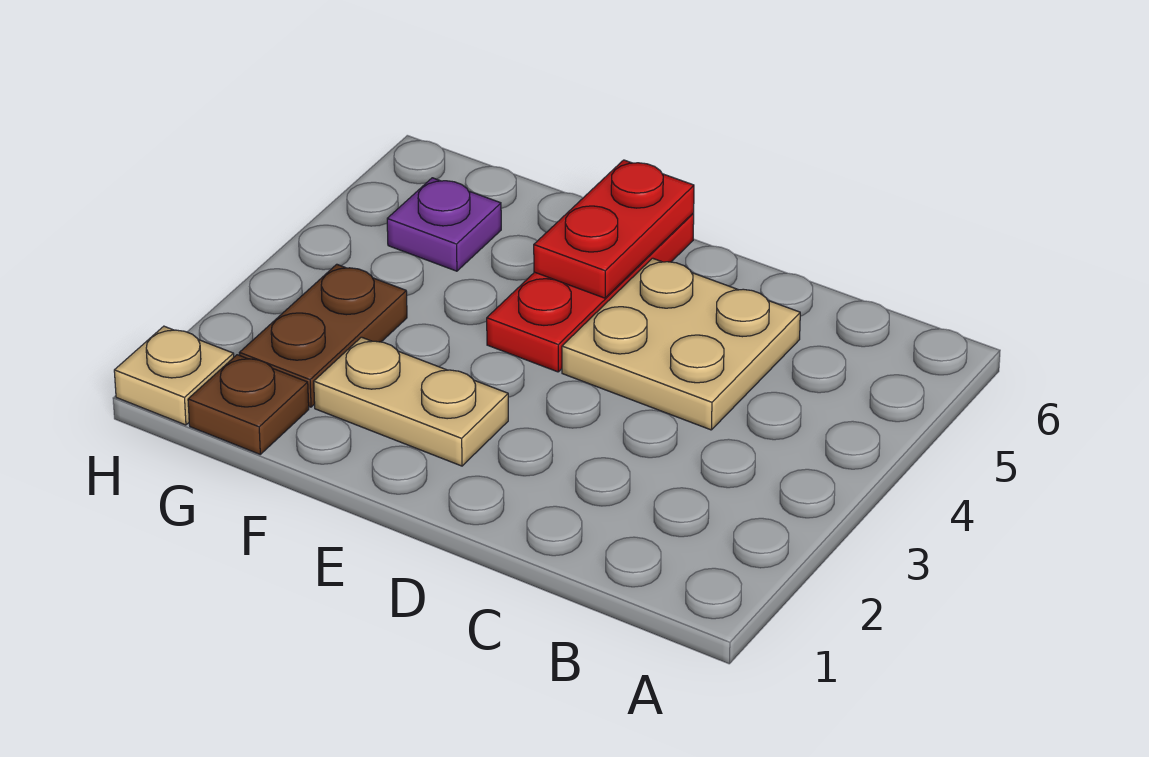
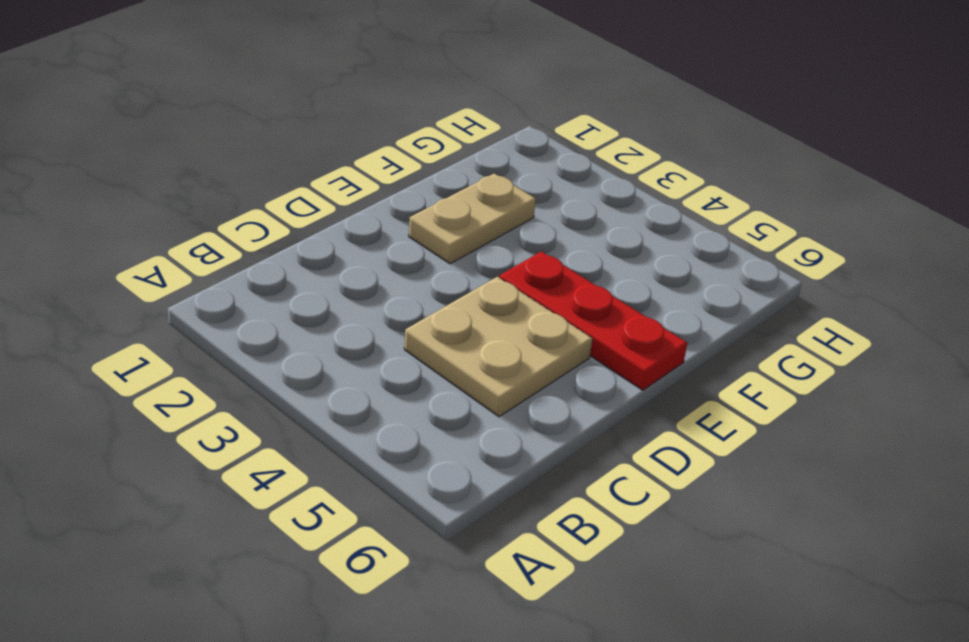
none -> brown plate G1 level 1
none -> brown plate G2:G3 level 1

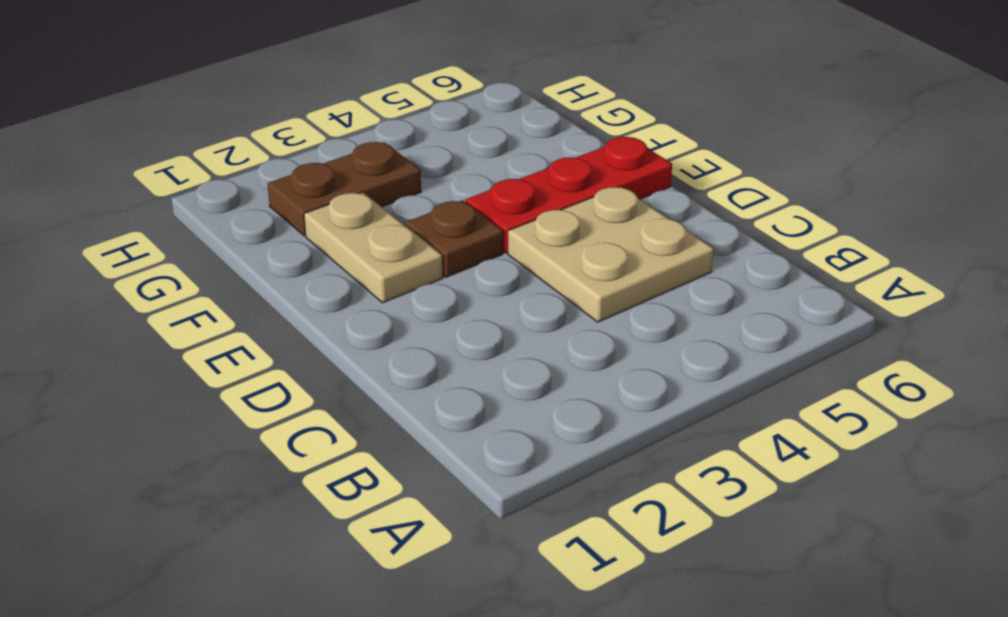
brown plate E3 level 1 -> brown plate G1 level 1
none -> purple plate G5 level 1
none -> tan plate H1 level 1

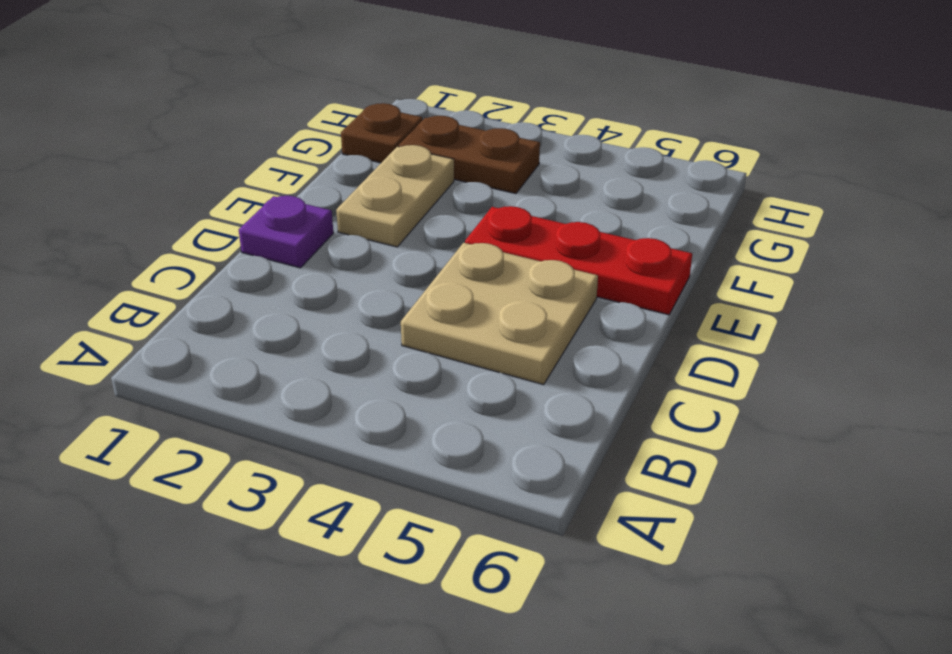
purple plate D1 level 1 -> purple plate G5 level 1
none -> tan plate H1 level 1
none -> red plate E5:E6 level 2

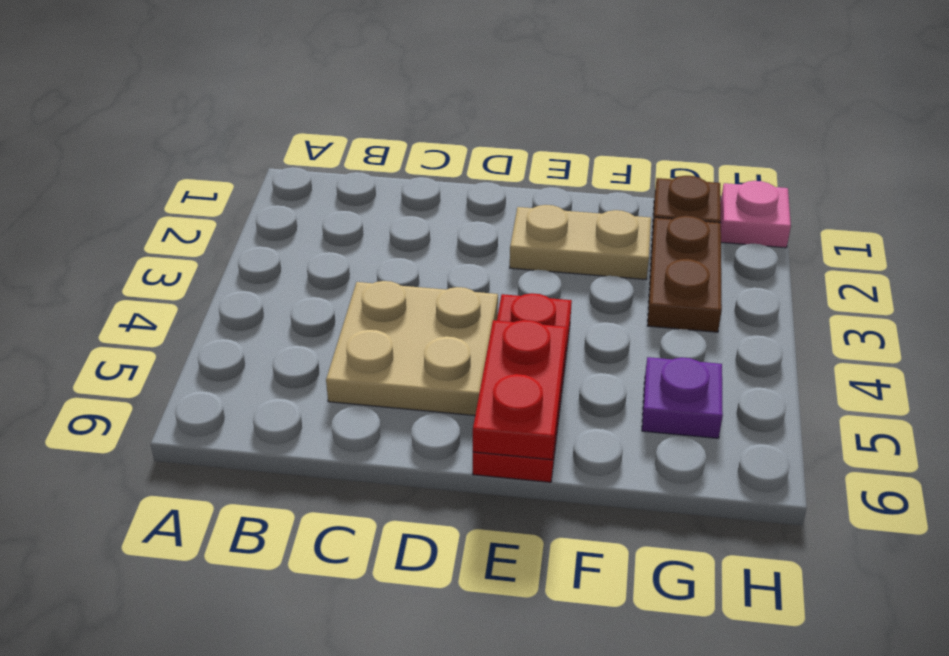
pink plate H1 level 1 -> tan plate H1 level 1

